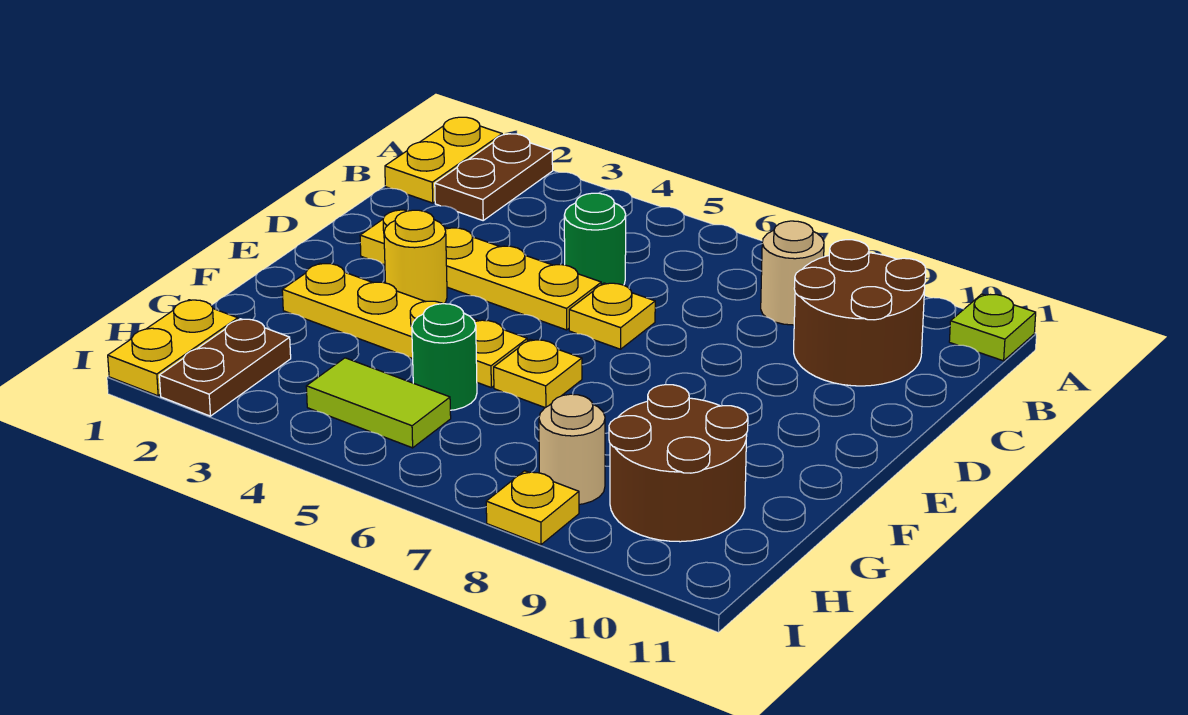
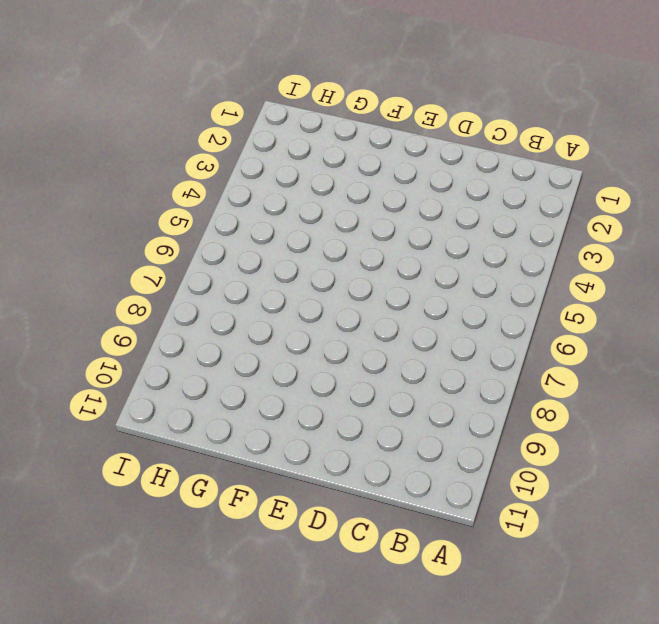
none -> yellow plate A1:B1 level 1
none -> brown plate A2:B2 level 1
none -> lime plate A11 level 1

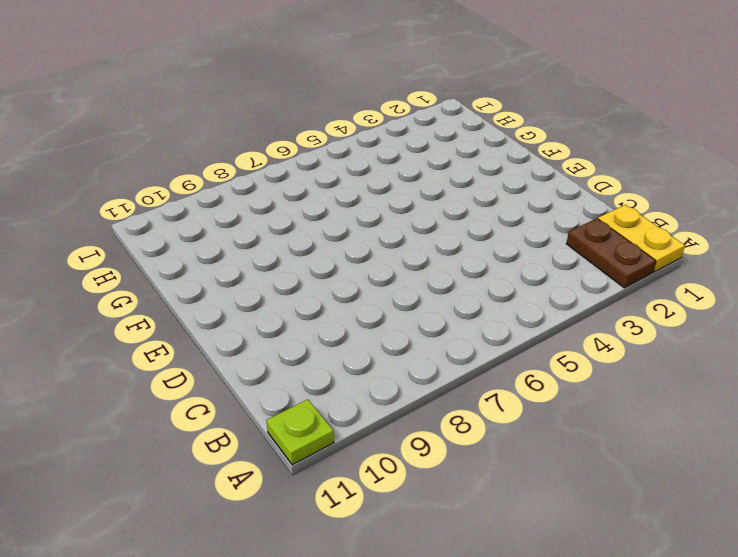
none -> tan round brick B8 level 1
none -> brown round brick B9:C10 level 1
none -> green round brick C5 level 1

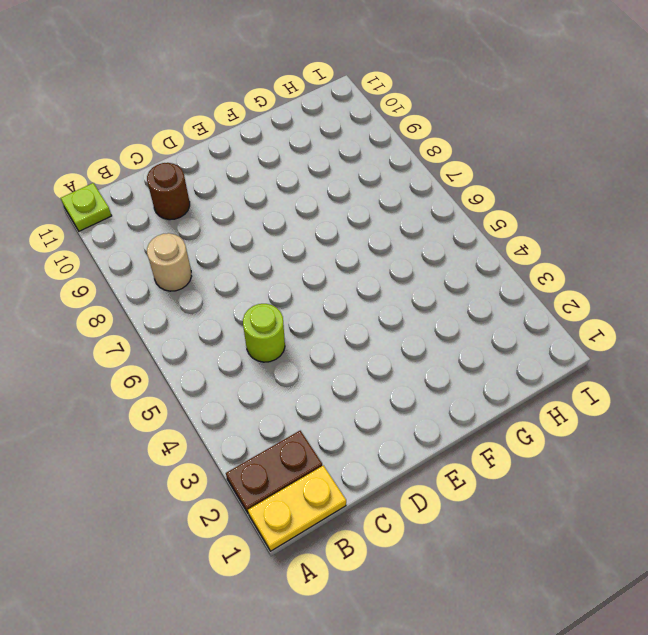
lime round brick C5 level 1 -> green round brick C5 level 1
brown round brick C10 level 1 -> brown round brick B9:C10 level 1
none -> yellow plate D2:D5 level 1
none -> yellow plate D6 level 1
none -> yellow round brick E3 level 1

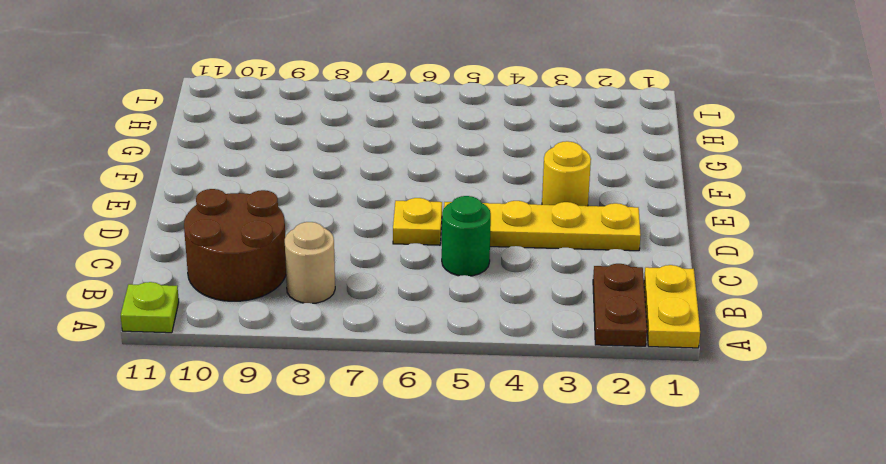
none -> yellow plate F2:F5 level 1
none -> yellow plate F6 level 1
none -> green round brick G5 level 1

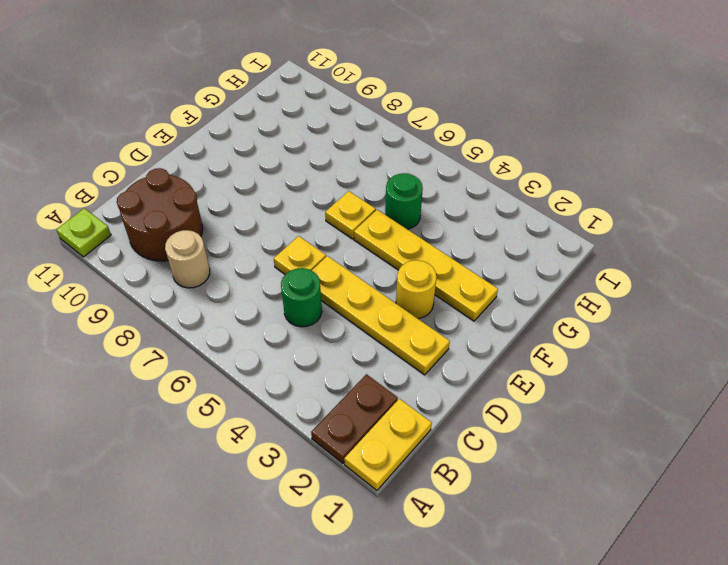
none -> brown round brick G9:H10 level 1
none -> yellow plate H1:I1 level 1
none -> brown plate H2:I2 level 1

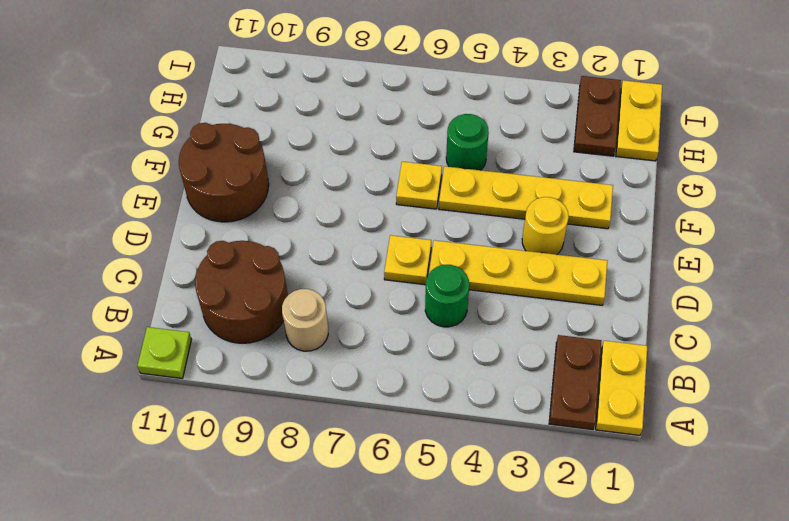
brown round brick E10:F11 level 1 -> brown round brick G9:H10 level 1
none -> lime tile H4:H5 level 1
none -> tan round brick H8 level 1
none -> yellow plate I8 level 1

